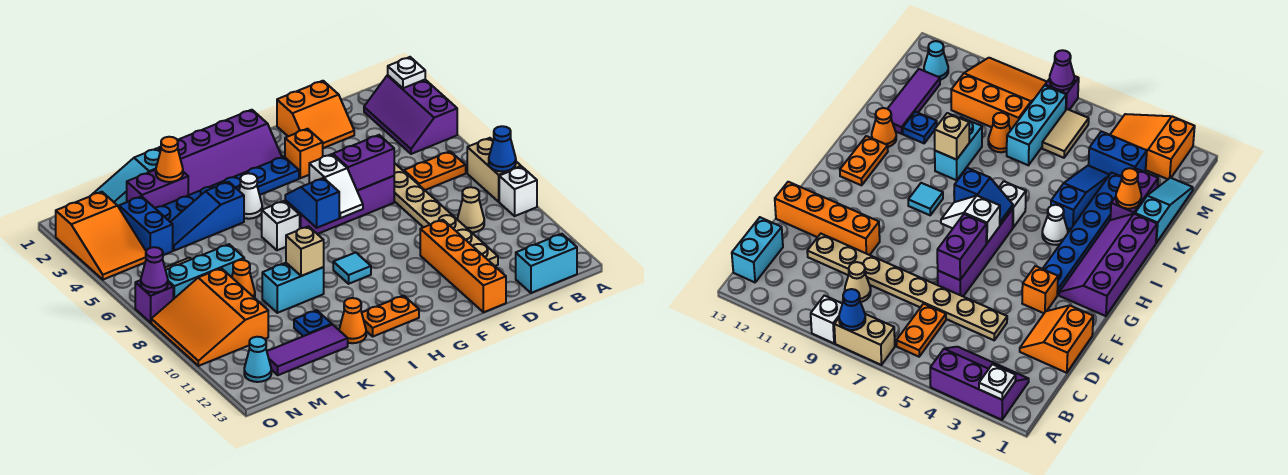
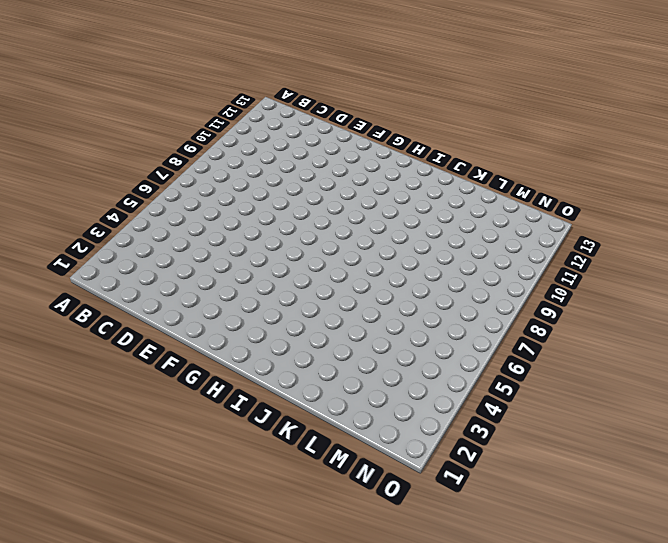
none -> purple slope A2:B4 level 1 top A
none -> tan brick A7:A8 level 1
none -> white brick A9 level 1
none -> orange plate B6:C6 level 1

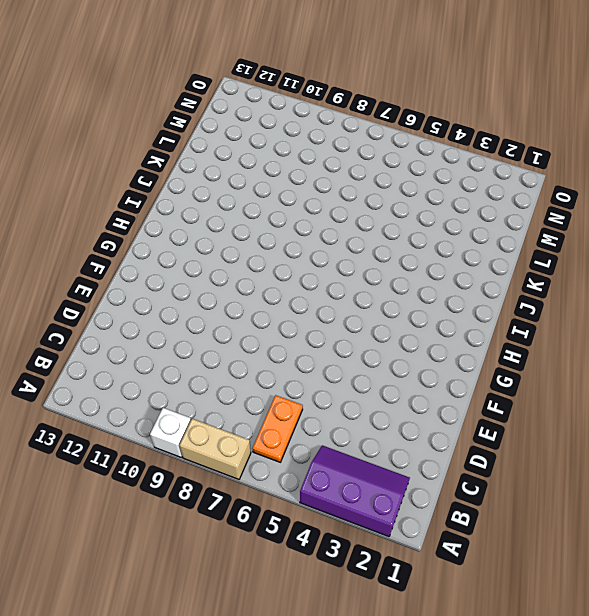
none -> cyan brick B13:C13 level 1
none -> tan cone C9 level 1
none -> orange slope D1:E2 level 1 top 1
none -> tan plate D4:D11 level 1

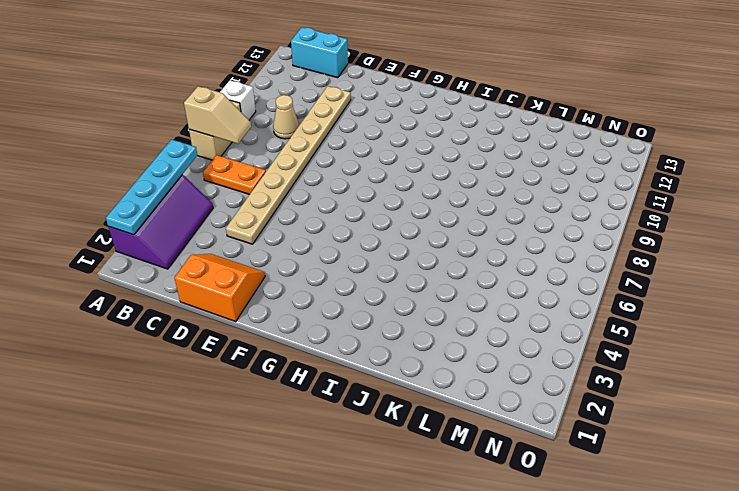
cyan plate A2:A5 level 2 -> white plate A2 level 2
tan slope A7:B7 level 2 top A -> none
none -> purple brick E6:H6 level 1
none -> orange brick E10:E13 level 1
none -> orange brick F3 level 1
none -> purple slope G1:J2 level 1 top 1

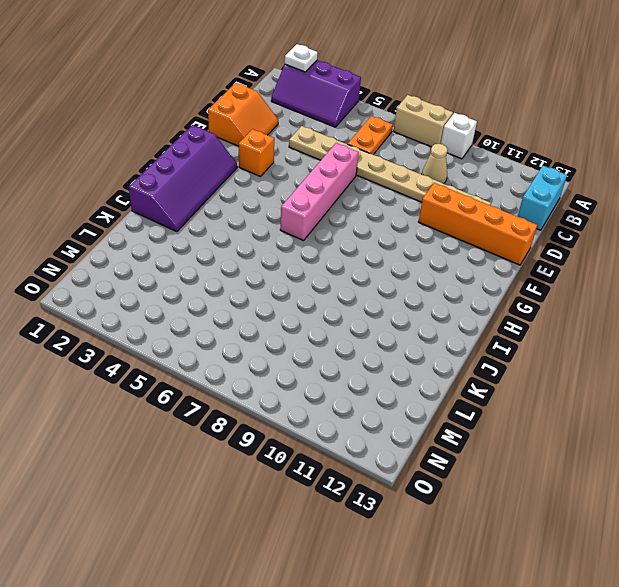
pink brick E6:H6 level 1 -> purple brick E6:H6 level 1
none -> blue plate G3:L3 level 1
none -> cyan tile H9 level 1
none -> orange plate H12:I12 level 1
none -> white cone I4 level 1

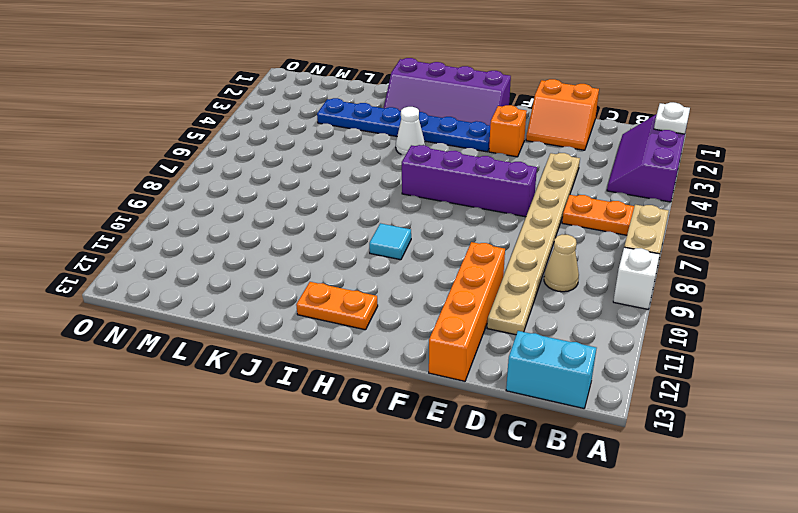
none -> white brick I6 level 1
none -> blue slope J4:L4 level 1 top J
none -> cyan brick J9:K9 level 1
none -> orange cone J12 level 1

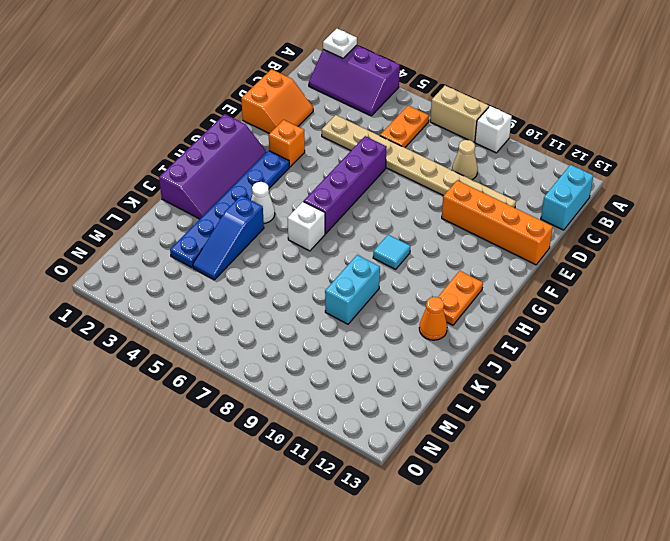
none -> cyan slope K1:M1 level 1 top K
none -> purple brick K2:L2 level 1
none -> blue plate K11 level 1
none -> purple tile K12:M12 level 1

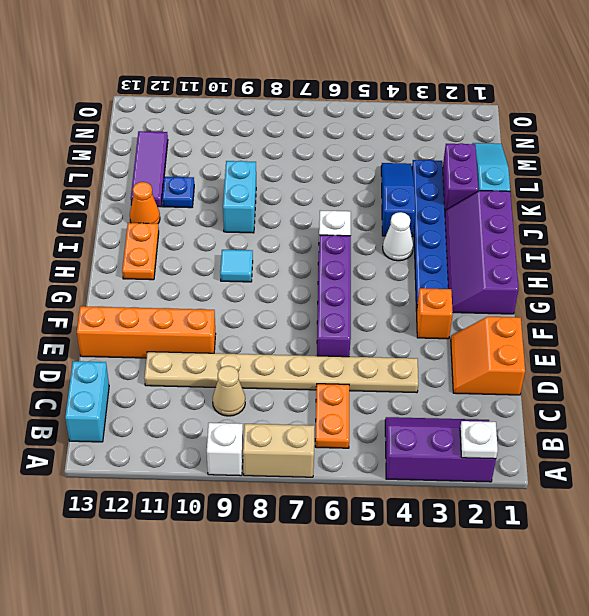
none -> cyan brick L7:N7 level 1
none -> orange cone L8 level 1
none -> blue brick M3:M4 level 1
none -> tan tile M6:N6 level 1

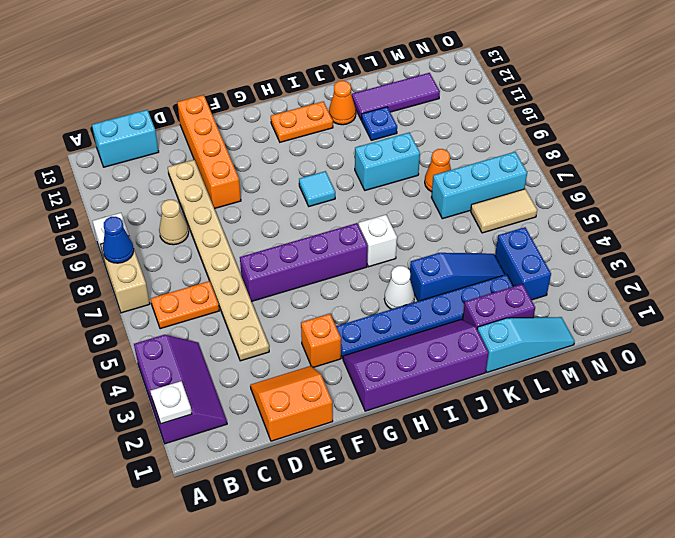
none -> orange slope M8:O10 level 1 top M
none -> orange slope N2:O4 level 1 top 2
none -> cyan cone N12 level 1
none -> purple brick O7 level 1

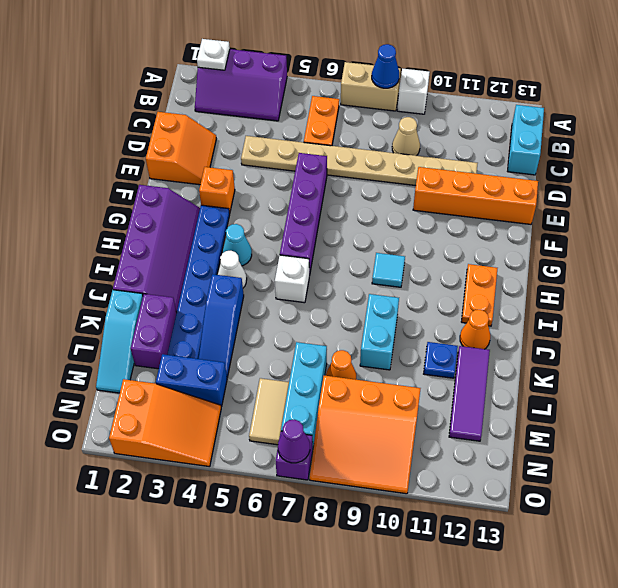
cyan cone H4 level 1 -> cyan cone N12 level 1
none -> purple brick E6:F6 level 2
none -> white slope G6:G7 level 2 top 6
none -> blue slope H6:H7 level 2 top 7
none -> tan brick J9 level 2

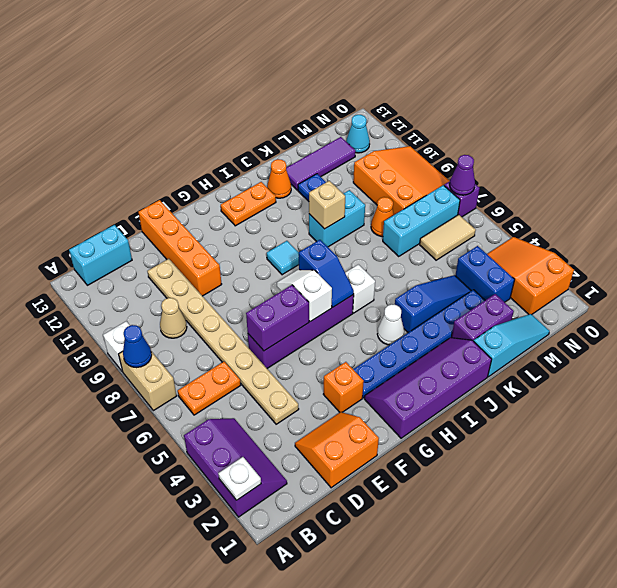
none -> orange cone K2 level 2

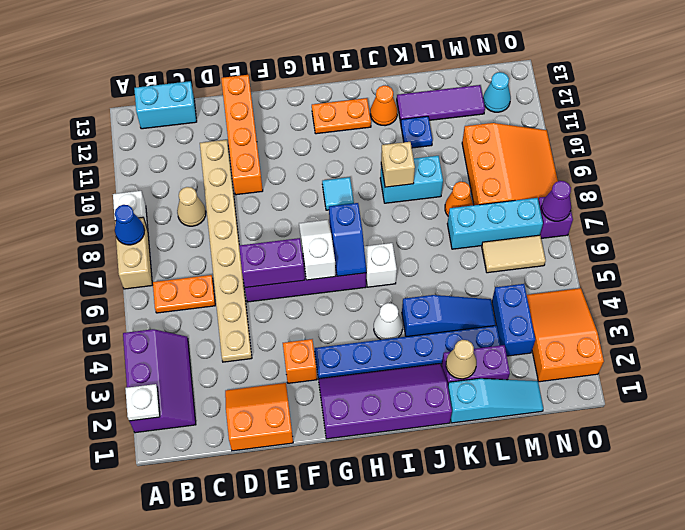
tan cone K2 level 2 -> orange cone K2 level 2

